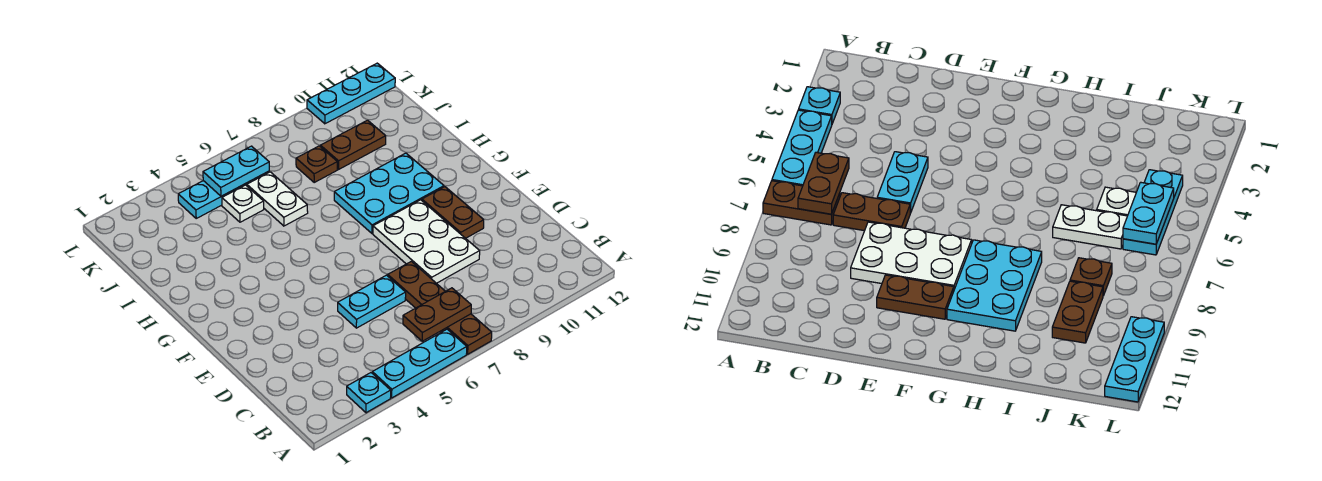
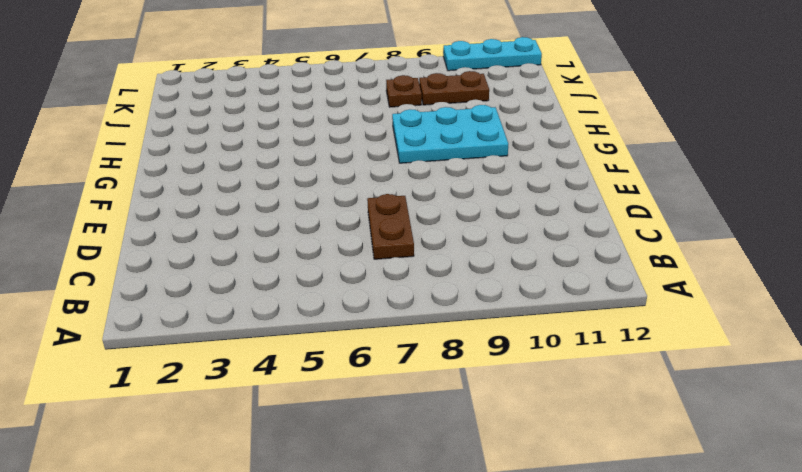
none -> cyan plate A3 level 1
none -> cyan plate A4:A6 level 1
none -> brown plate A7:B7 level 1

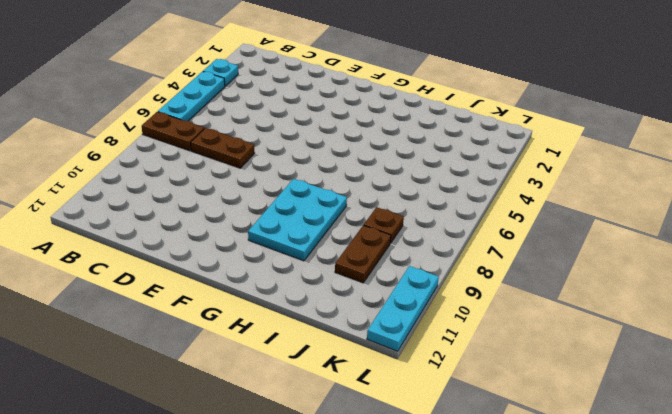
none -> cyan plate D5:D6 level 1
none -> white plate D8:F9 level 1
none -> brown plate E10:F10 level 1

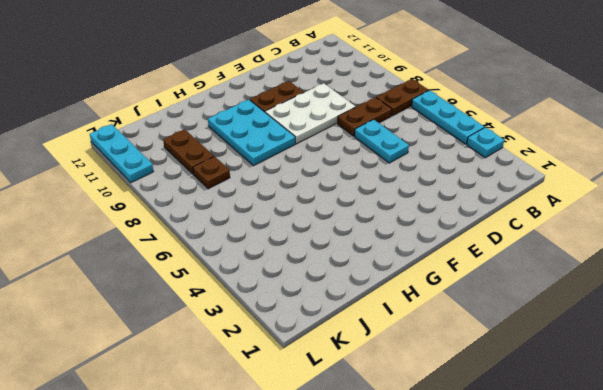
none -> white plate I6:J6 level 1
none -> white plate J5 level 1
none -> cyan plate K4:K6 level 1

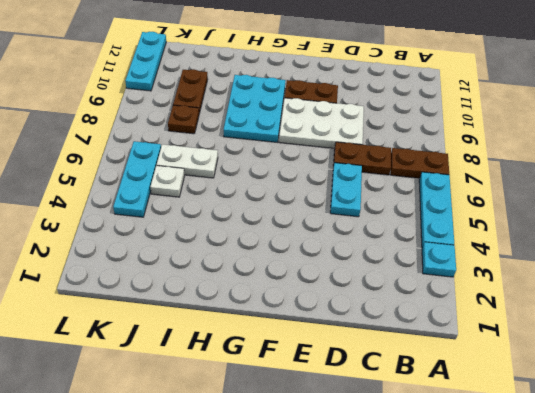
none -> brown plate B6:B7 level 2
none -> cyan plate K5:K6 level 2

